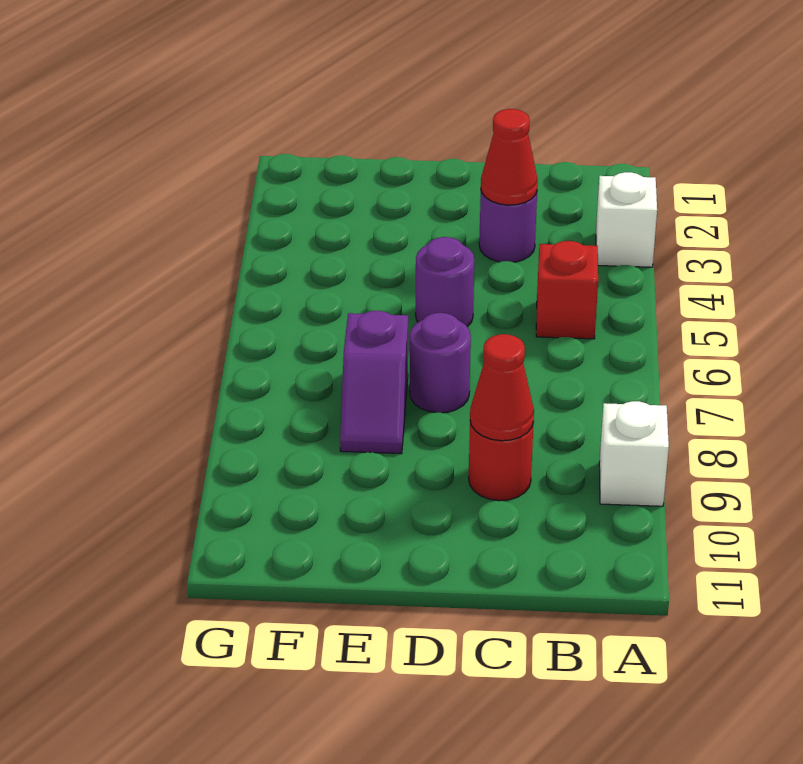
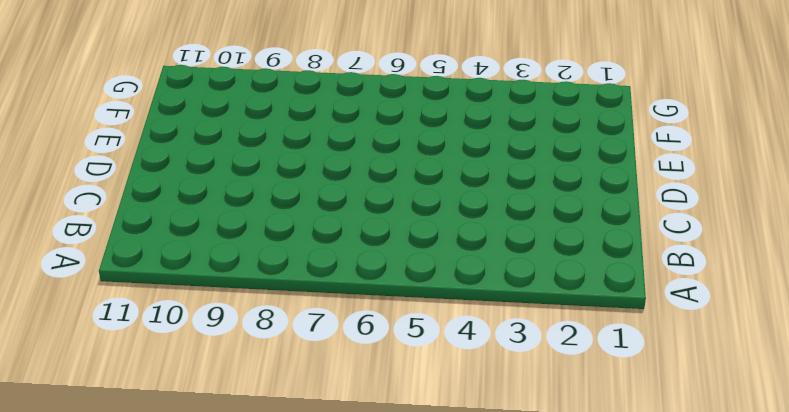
none -> white brick A3 level 1
none -> white brick A9 level 1

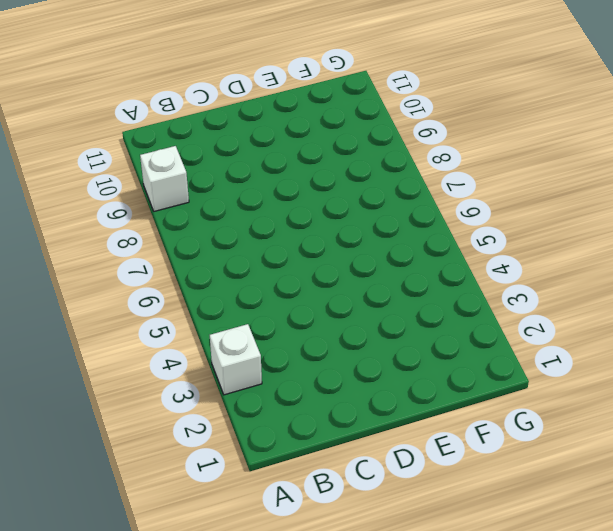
none -> red brick B5 level 1
none -> purple round brick C3 level 1

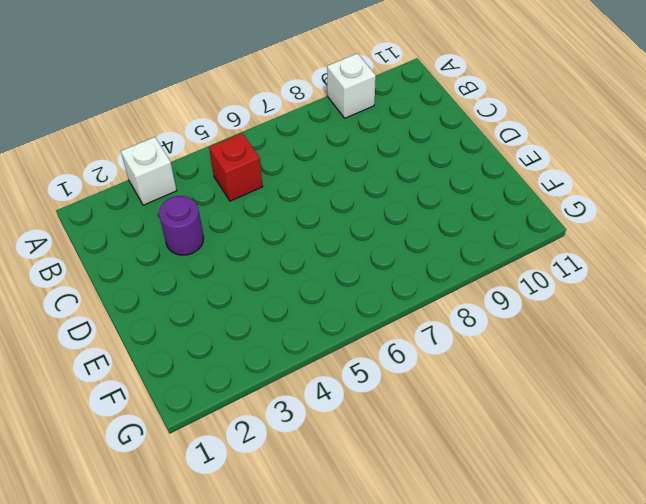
none -> red round brick C9 level 1
none -> purple round brick D5 level 1

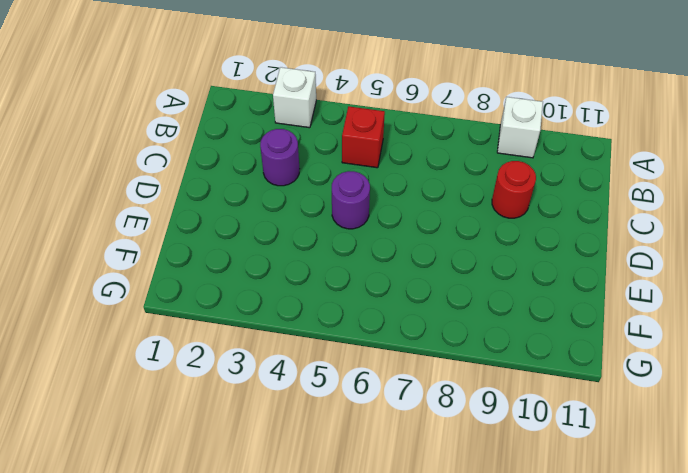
none -> purple round brick D7 level 1
none -> purple slope E7:E8 level 1 top 7

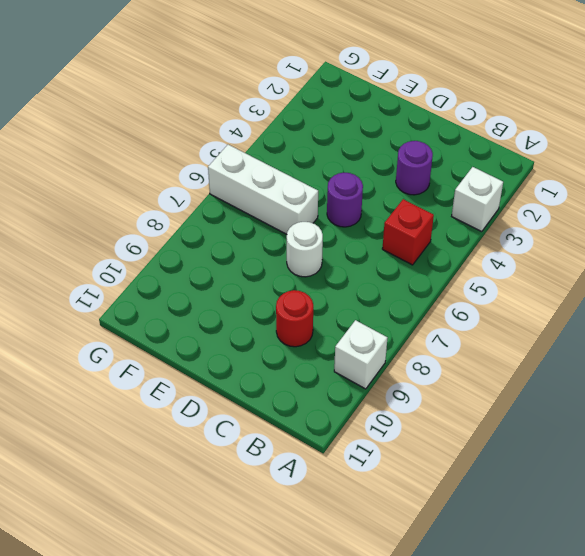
white round brick D7 level 1 -> purple round brick D7 level 1
white brick E6:G6 level 1 -> none
none -> purple slope E7:E8 level 1 top 7
none -> red cone C3 level 2

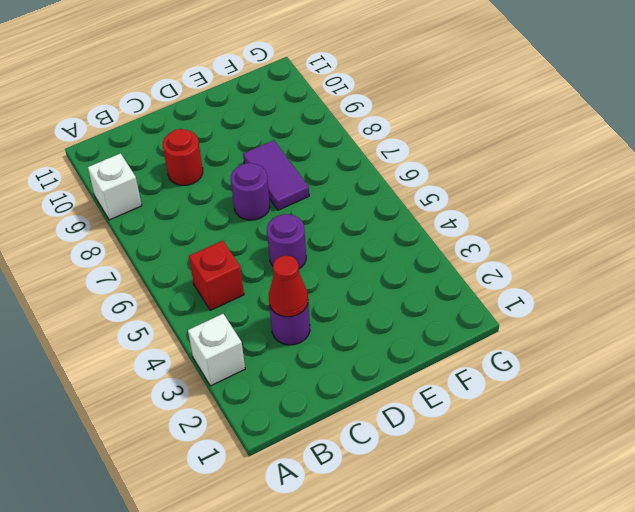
purple tile E7:E8 level 1 -> purple slope E7:E8 level 1 top 7
none -> red cone C9 level 2

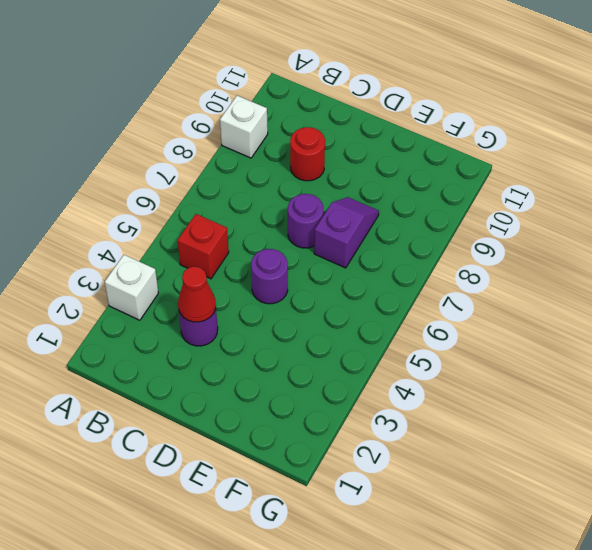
none -> red cone C9 level 2

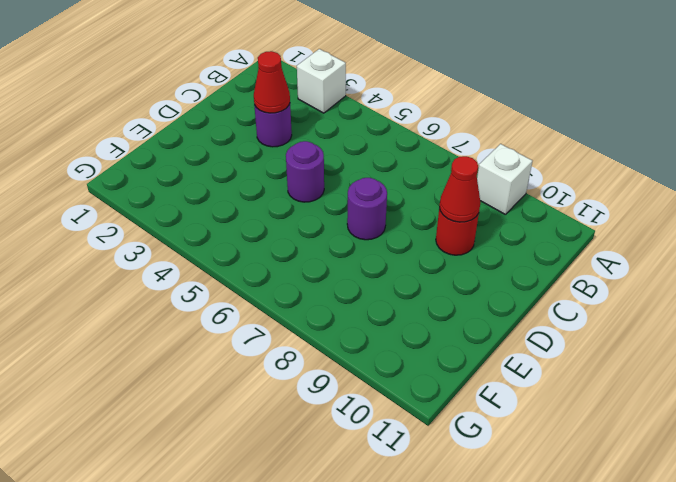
none -> red brick B5 level 1
none -> purple slope E7:E8 level 1 top 7

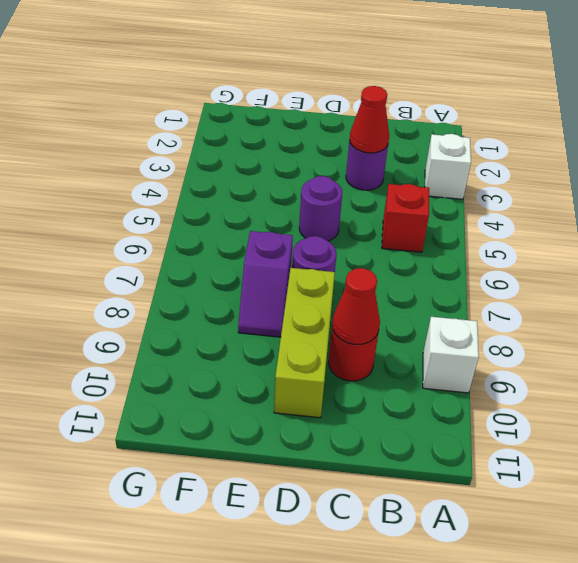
lime brick D8:D10 level 1 -> none

